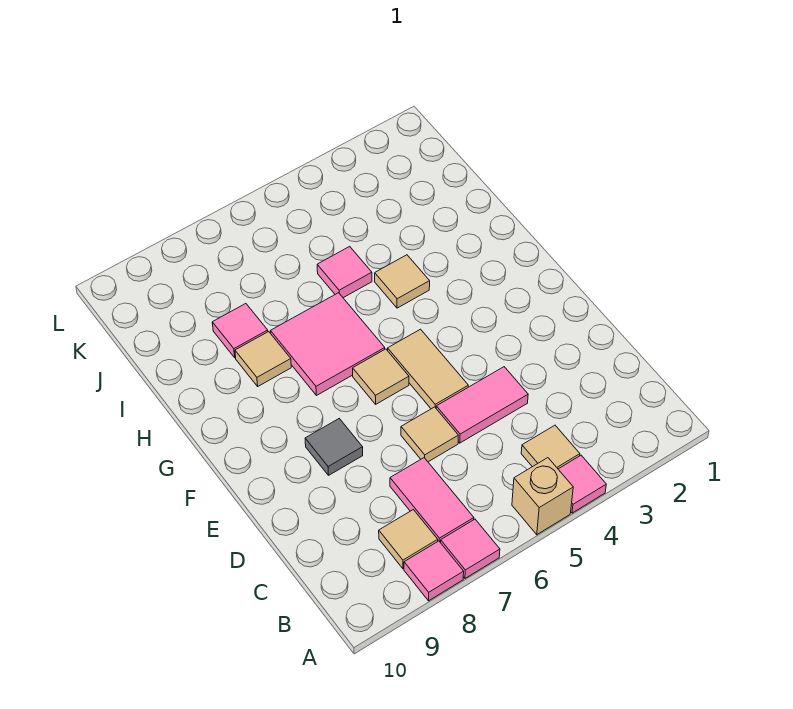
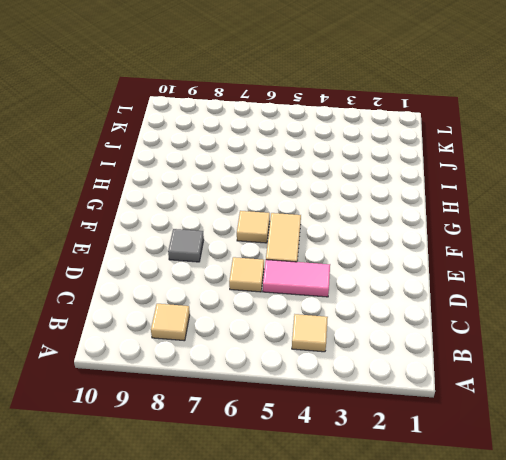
none -> pink tile A4 level 1
none -> tan brick A5 level 1
none -> pink tile A7 level 1

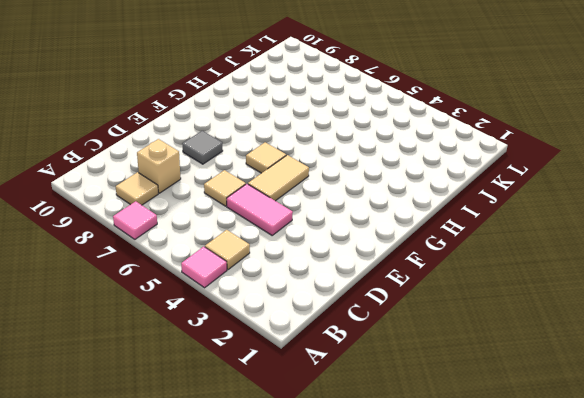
tan brick C8 level 1 -> tan brick A5 level 1
none -> pink tile A8 level 1
none -> pink tile B7:C7 level 1
none -> pink tile G6:H7 level 1

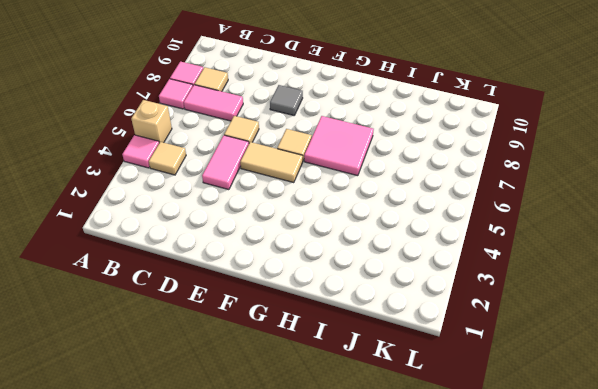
none -> tan tile H4 level 1
none -> tan tile H8 level 1
none -> pink tile I5 level 1

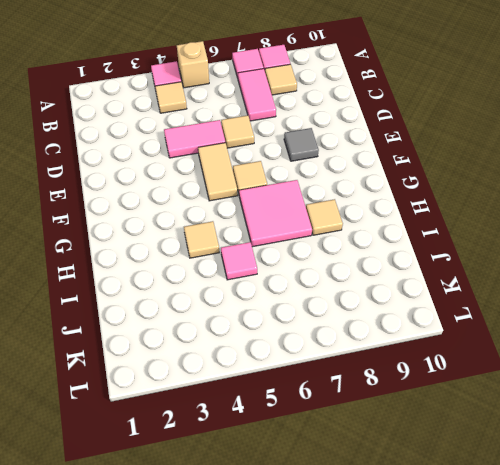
none -> pink tile I8 level 1

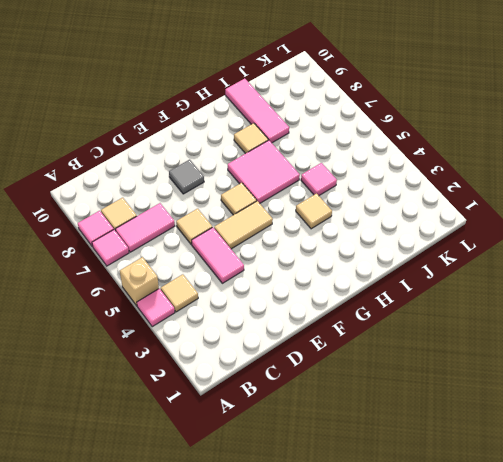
pink tile I8:I10 level 1 -> pink tile I8 level 1

